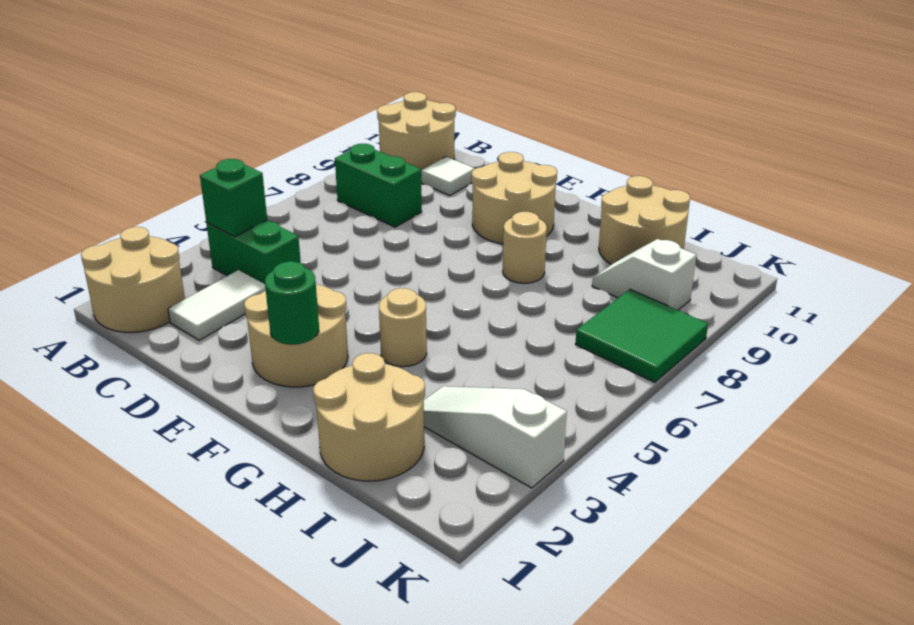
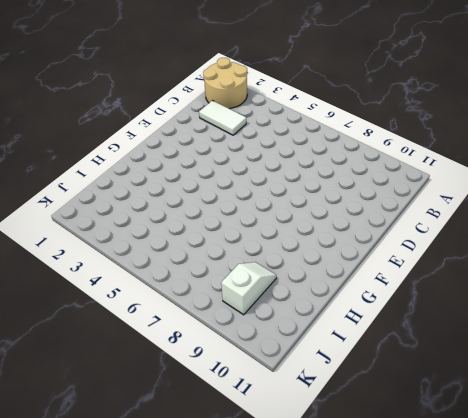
none -> tan round brick A10:B11 level 1
none -> green brick B4:C4 level 1
none -> green brick B8:C8 level 1

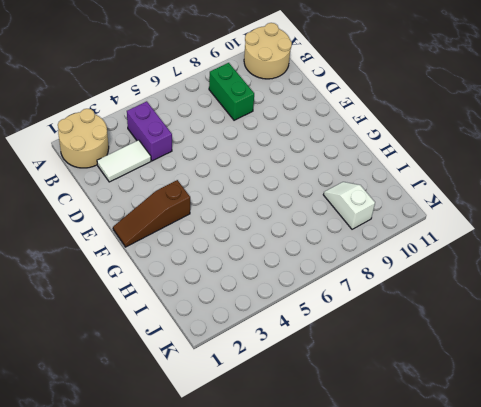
purple brick B4:C4 level 1 -> green brick B4:C4 level 1
brown slope F1:F3 level 1 top 3 -> tan round brick E2:F3 level 1
none -> white tile C10 level 1
none -> tan round brick E9:F10 level 1
none -> tan round brick G4 level 1

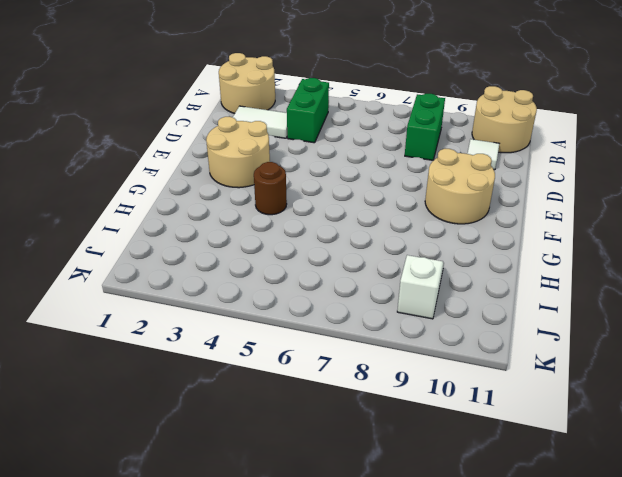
brown round brick G4 level 1 -> tan round brick G4 level 1
none -> tan round brick G8 level 1
none -> tan round brick H1:I2 level 1
none -> tan round brick H10:I11 level 1

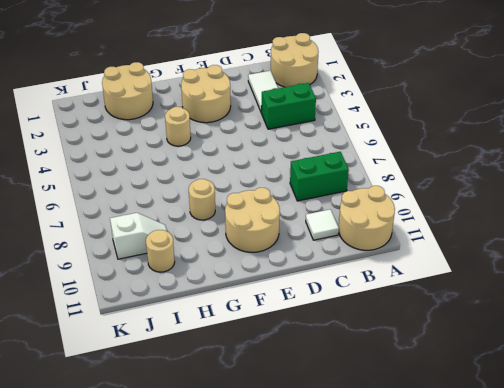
tan round brick I10 level 1 -> tan round brick H10:I11 level 1
none -> white slope I3:K3 level 1 top K
none -> green tile J7:K8 level 1
none -> green brick B4 level 2

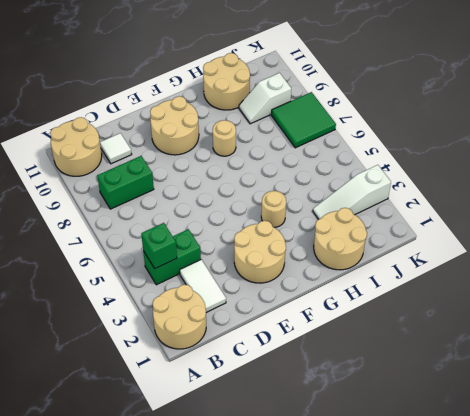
none -> green round brick F2 level 2

